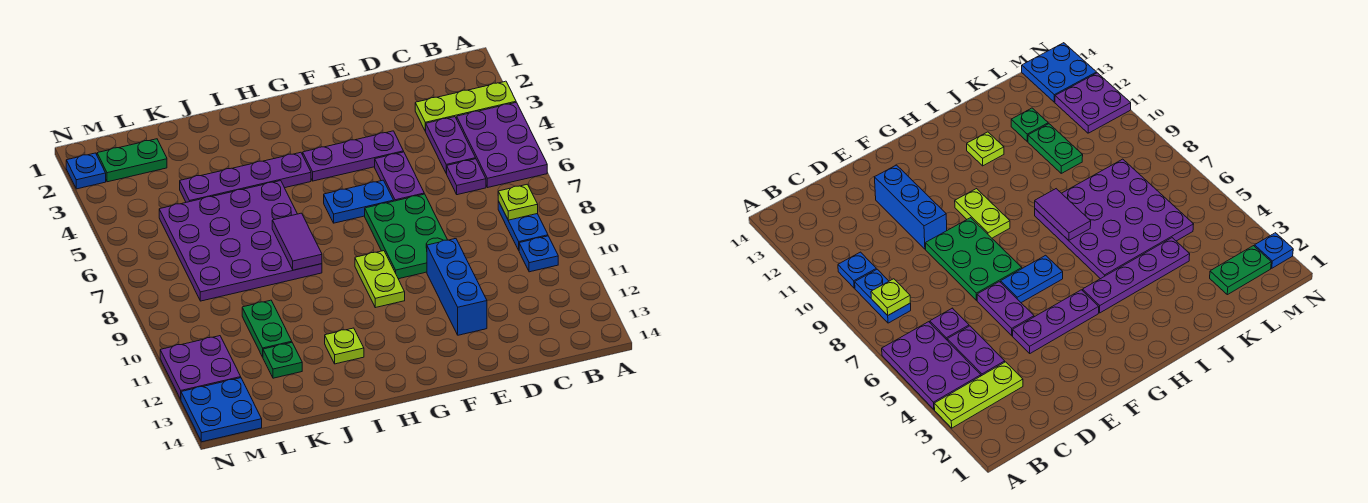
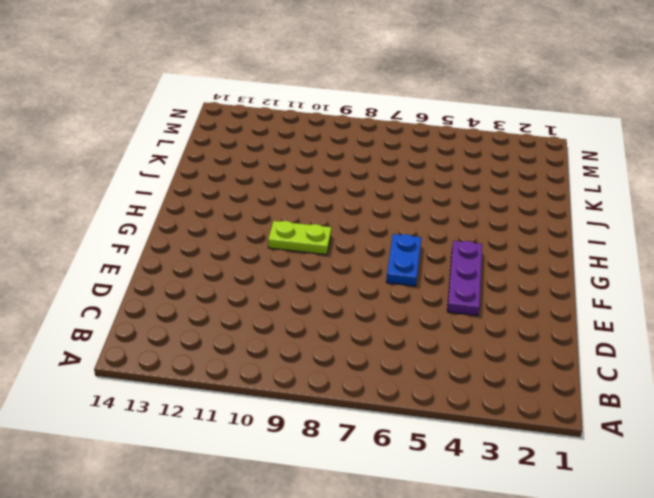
none -> lime plate A3:C3 level 1
none -> purple plate A4:B6 level 1
none -> blue plate B8:B9 level 1

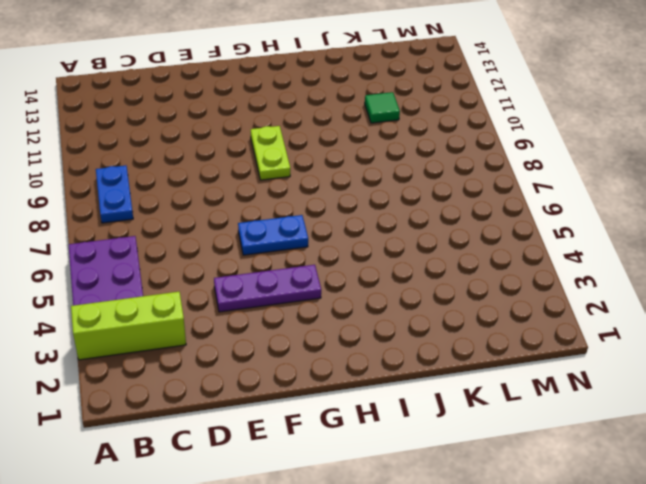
lime brick A3:C3 level 1 -> lime plate A3:C3 level 1
green tile K11 level 1 -> green plate K10:K11 level 1
none -> blue plate B10 level 1
none -> purple plate C4:C5 level 1
none -> purple plate C6 level 1

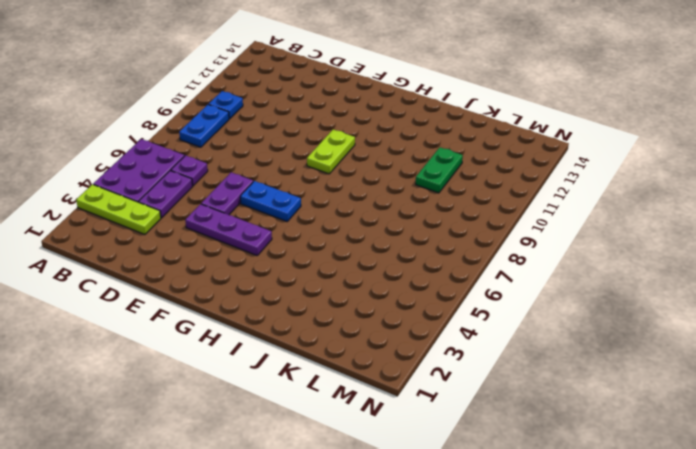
none -> green plate E7:F9 level 1
none -> blue brick E10:E12 level 1
none -> purple plate H4:K4 level 1

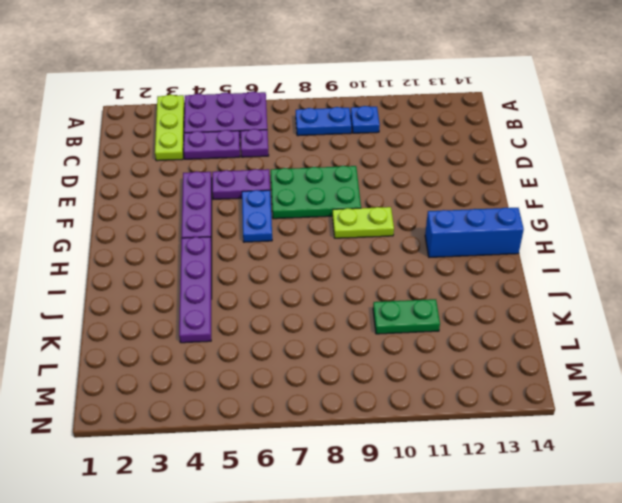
blue brick H12:H14 level 1 -> blue brick E10:E12 level 1
none -> purple plate I5:L8 level 1
none -> lime plate I12 level 1
none -> green plate K12 level 1

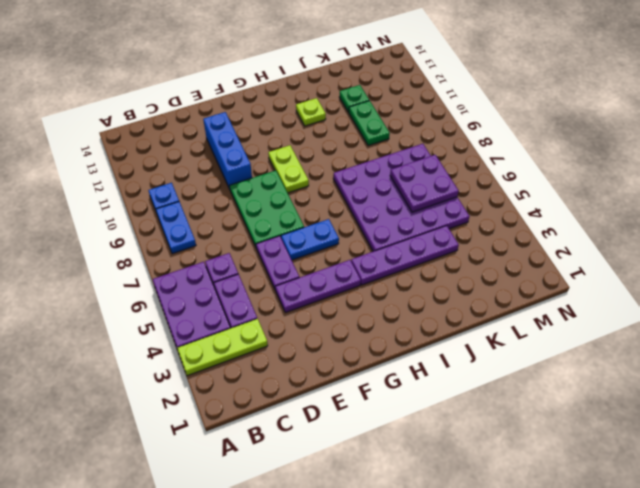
purple plate K6:L7 level 2 -> purple plate M11:N12 level 1
none -> green plate L2:M2 level 1
none -> blue plate M13:N14 level 1
none -> blue plate N2 level 1

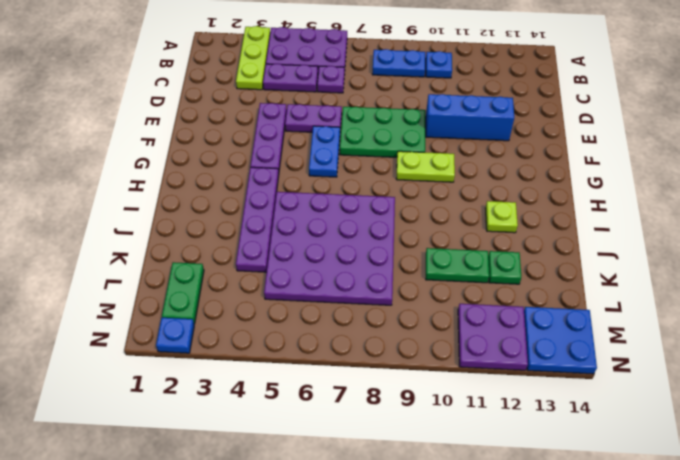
none -> lime plate B8 level 2
none -> purple tile I7:I8 level 2

